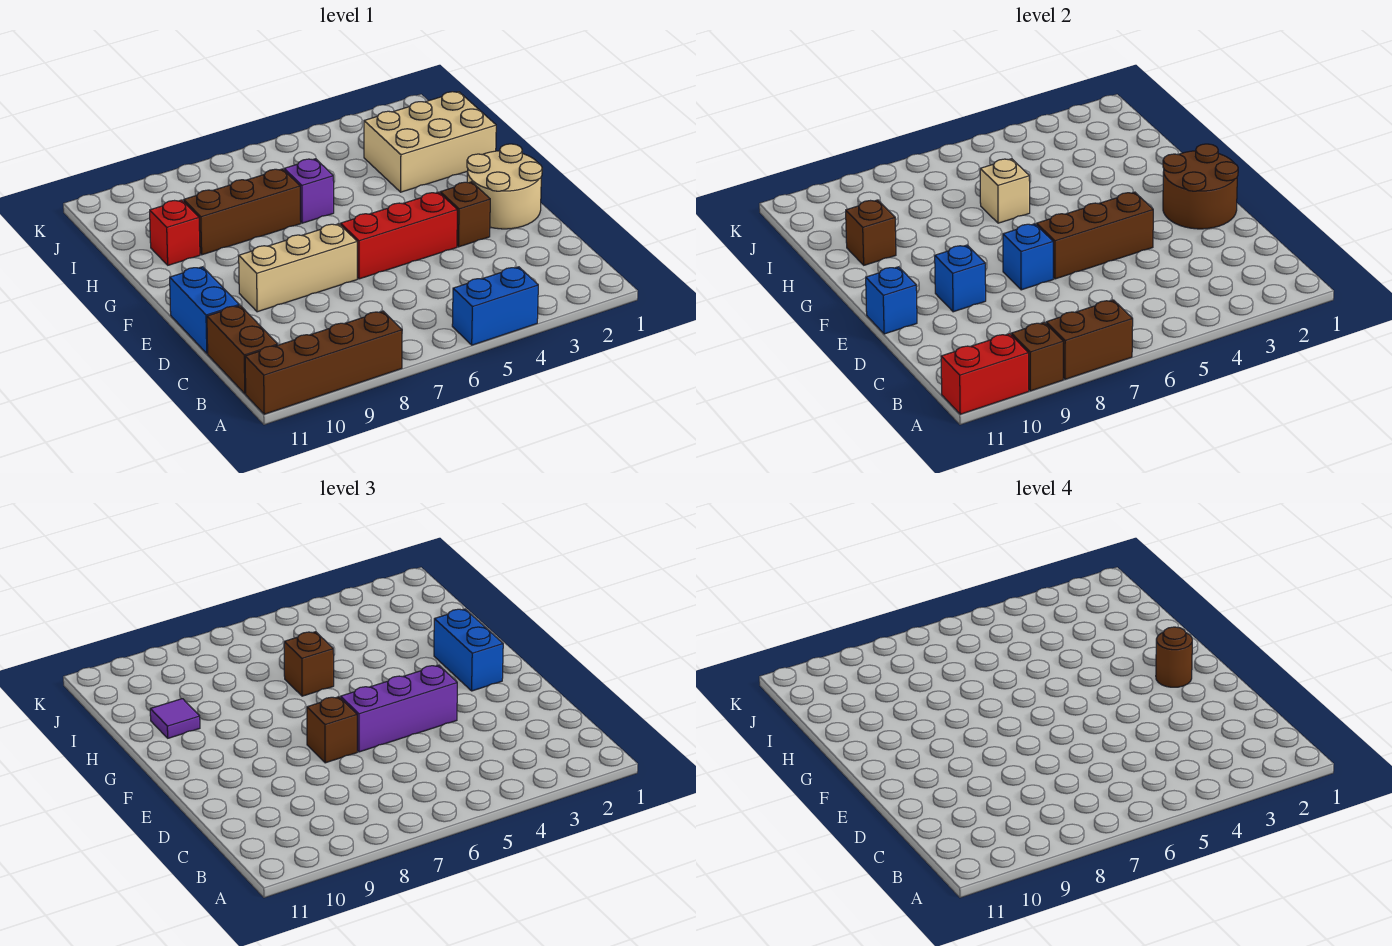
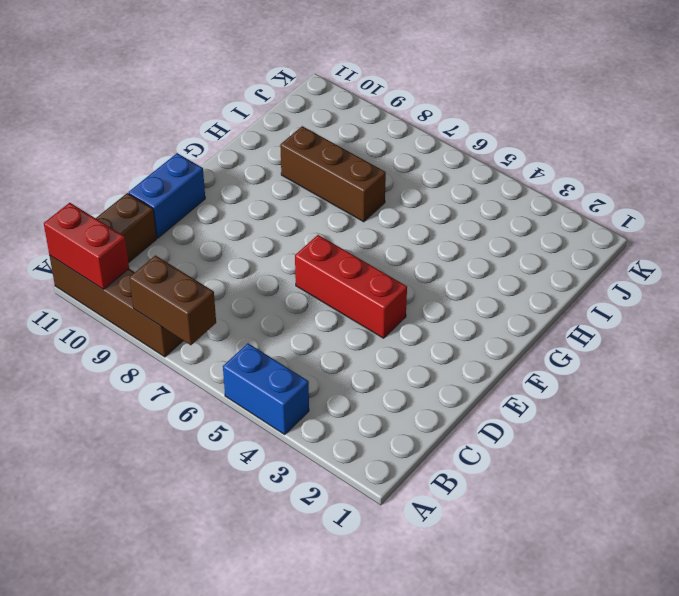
none -> tan round brick E1:F2 level 1
none -> brown brick E3 level 1
none -> tan brick E7:E9 level 1

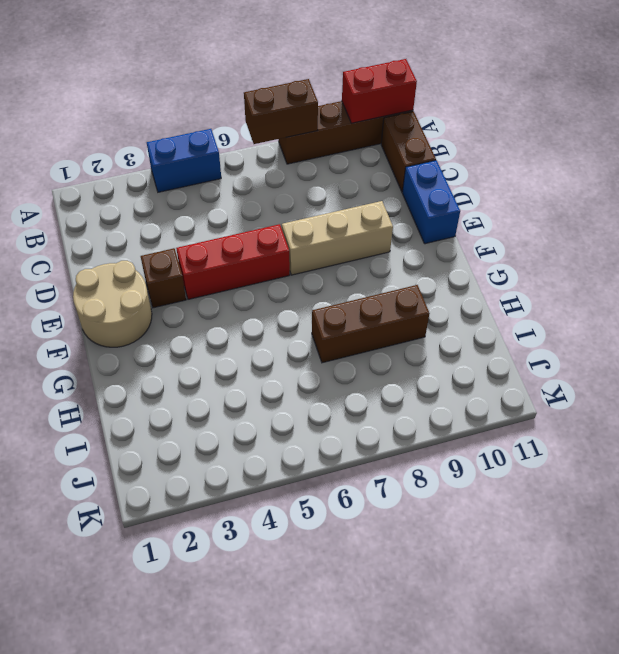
none -> tan brick H1:I3 level 1
none -> purple brick H6 level 1
none -> red brick H10 level 1

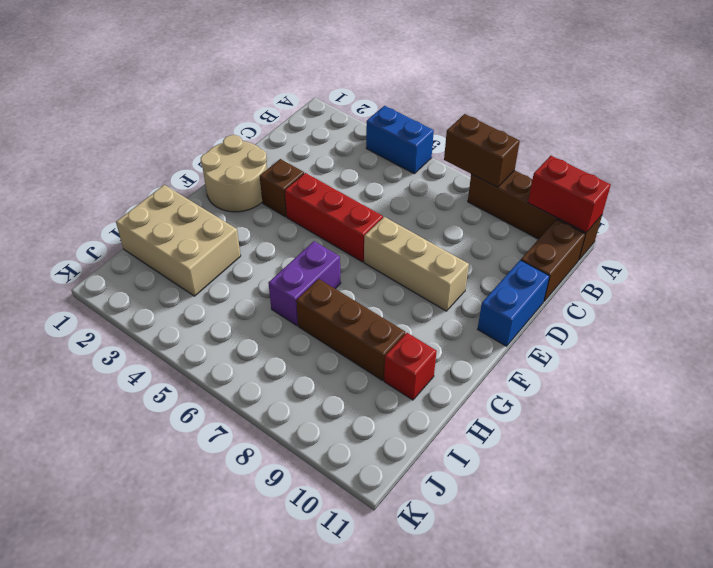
purple brick G6:H6 level 1 -> purple brick H6 level 1
none -> brown brick A9 level 2
none -> brown round brick E1:F2 level 2
none -> brown brick E4:E6 level 2

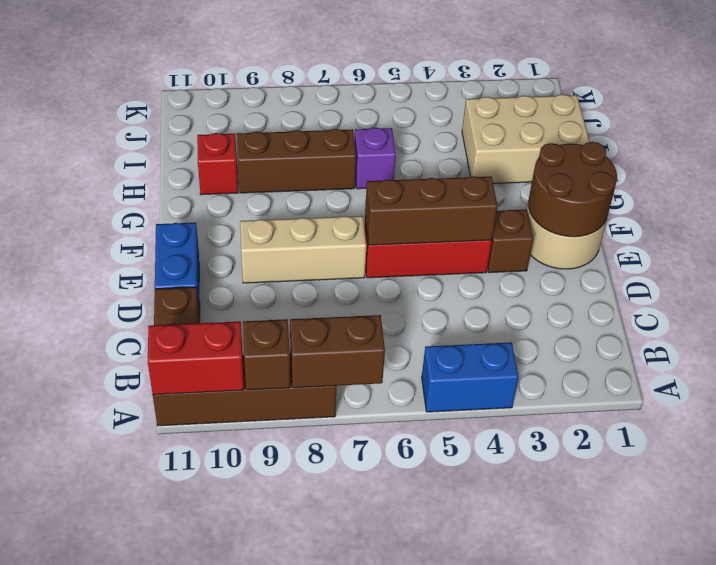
none -> blue brick E7 level 2
none -> blue brick E9 level 2
none -> blue brick E11 level 2

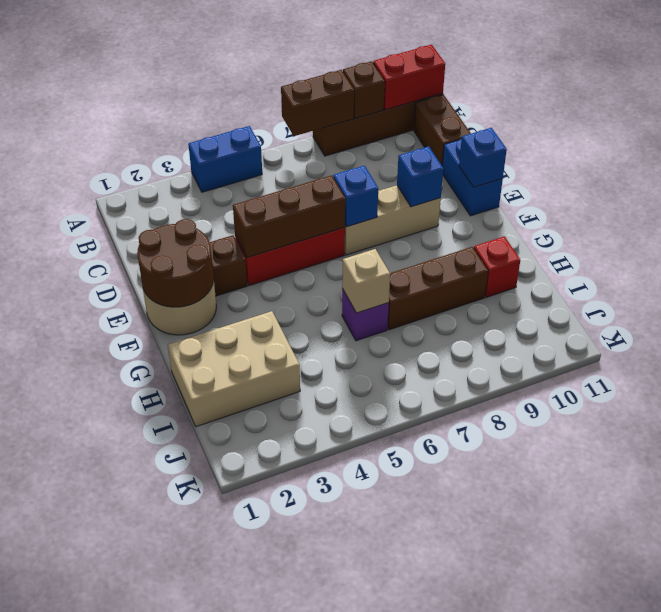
none -> brown brick H10 level 2
none -> purple brick E4:E6 level 3
none -> brown brick E7 level 3

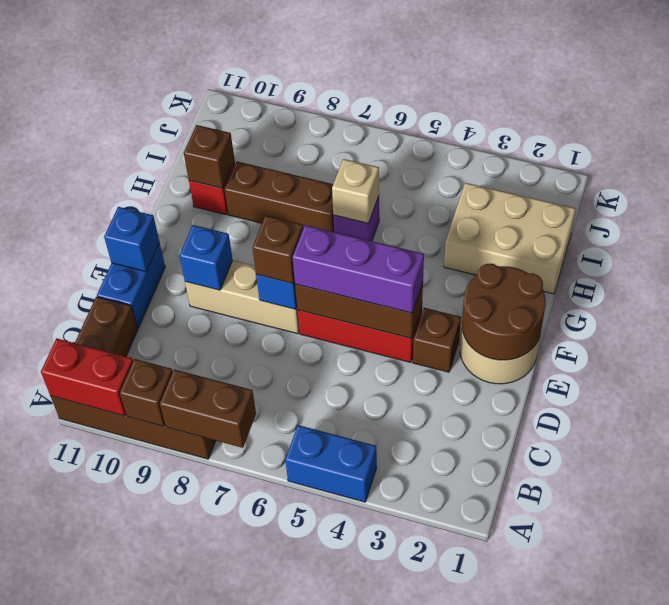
none -> blue brick F2:G2 level 3
none -> brown brick H6 level 3
none -> purple tile H10 level 3

